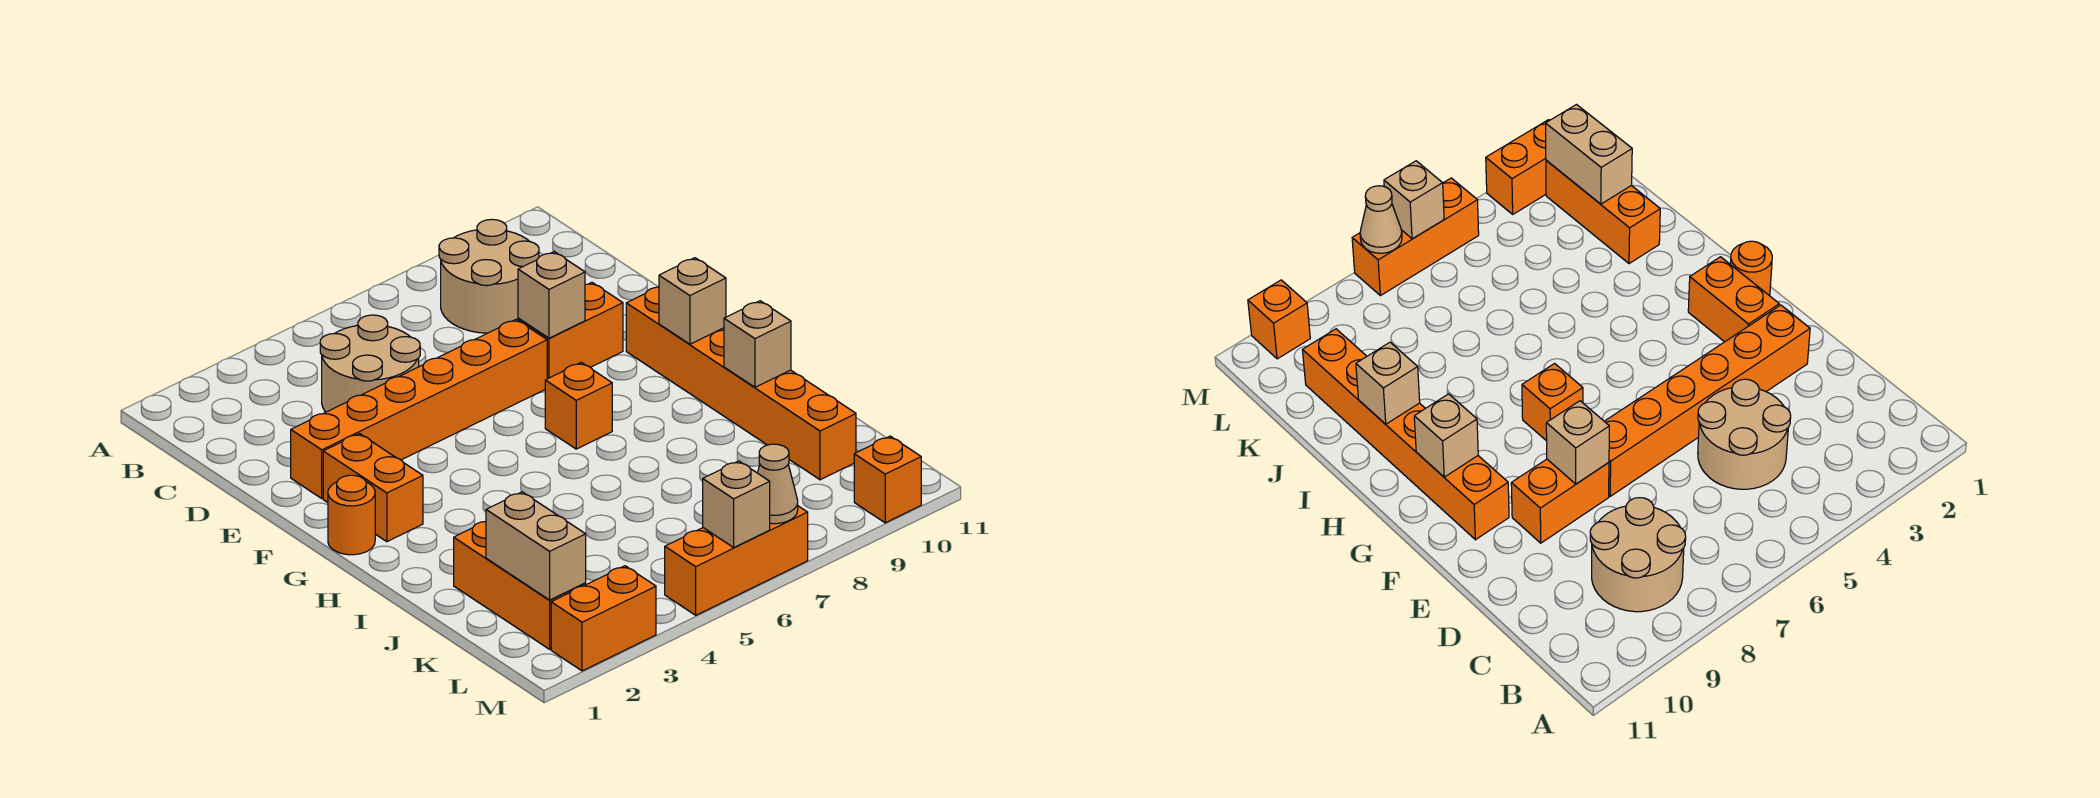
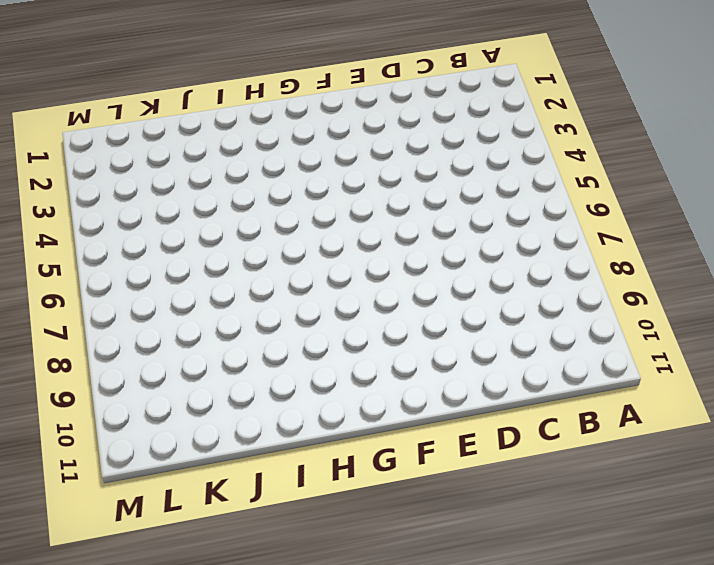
none -> tan round brick B8:C9 level 1
none -> tan round brick C4:D5 level 1
none -> orange brick E2:E7 level 1

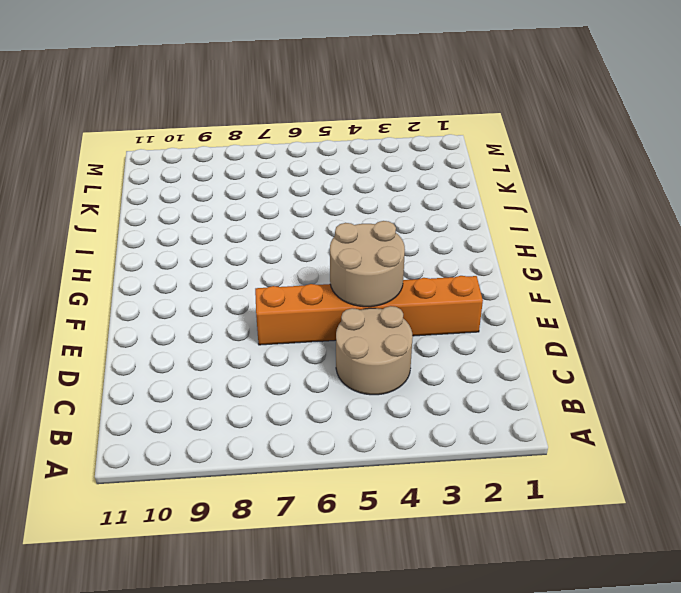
tan round brick E4:F5 level 2 -> tan round brick B8:C9 level 1
none -> orange brick E8:E9 level 1
none -> orange brick F2:G2 level 1
none -> orange brick F10:K10 level 1

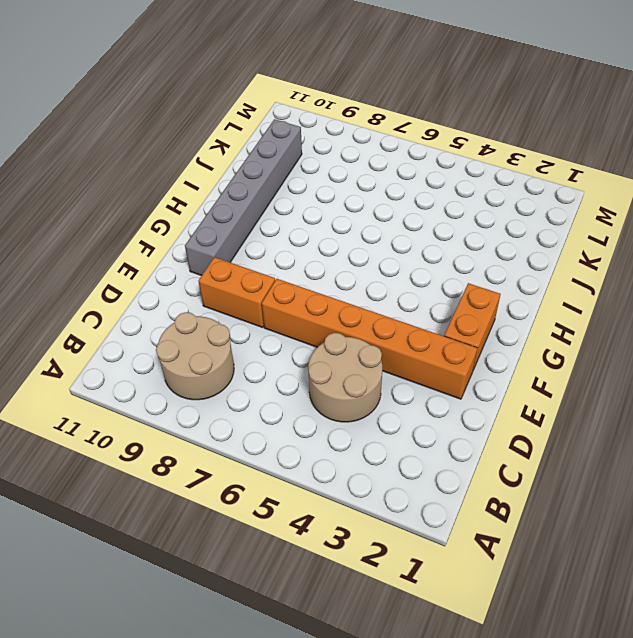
grey brick F10:K10 level 1 -> orange brick F10:K10 level 1
none -> orange round brick G1 level 1
none -> orange brick G7 level 1
none -> orange brick J2:L2 level 1

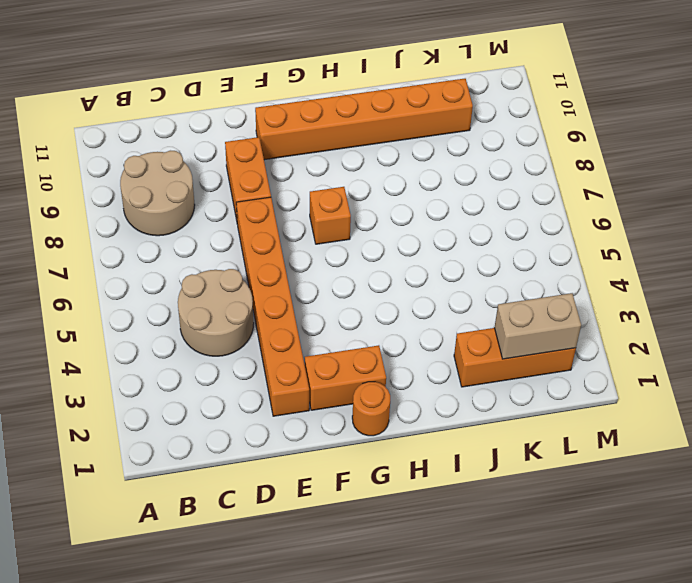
none -> orange brick M2:M3 level 1
none -> orange brick M5:M7 level 1
none -> orange brick M10 level 1

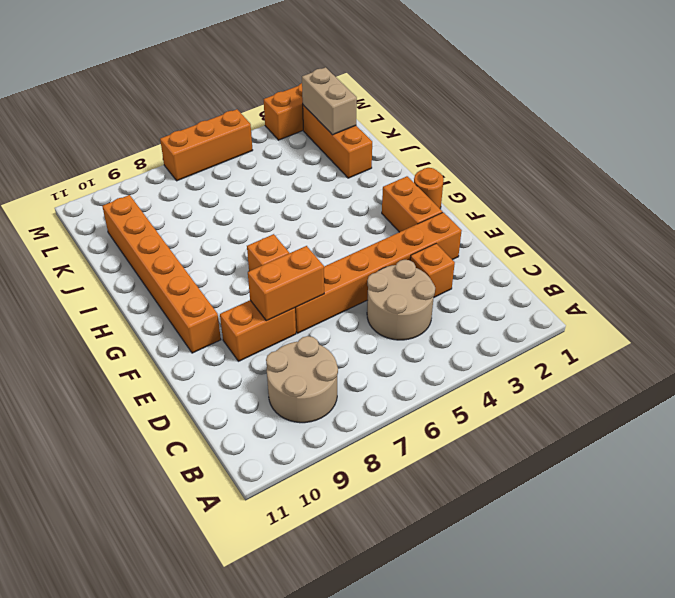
orange brick D3 level 1 -> orange brick M10 level 1
orange brick E7:E8 level 2 -> tan brick E8 level 2
none -> tan brick G10 level 2
none -> tan brick I10 level 2
none -> tan brick M6 level 2

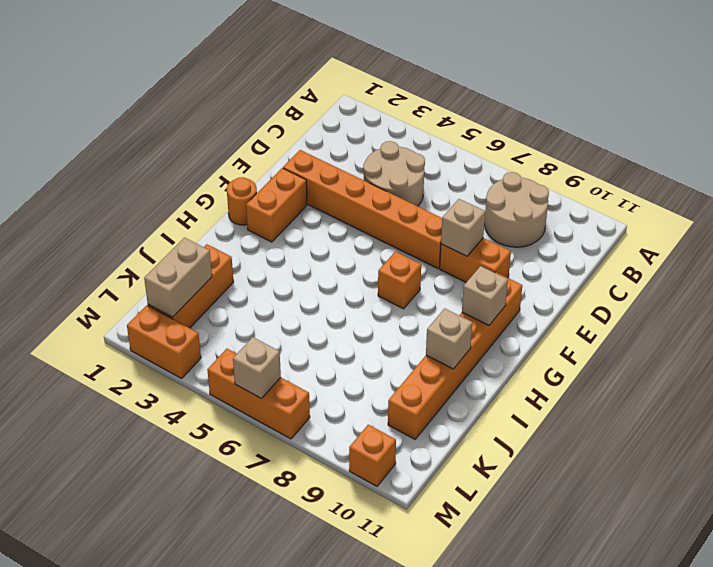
none -> tan cone M7 level 2

